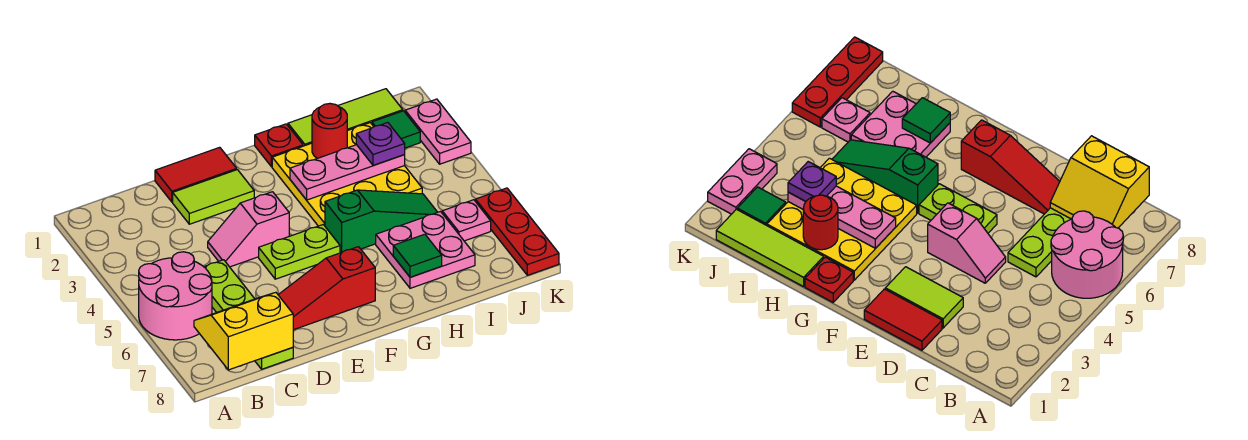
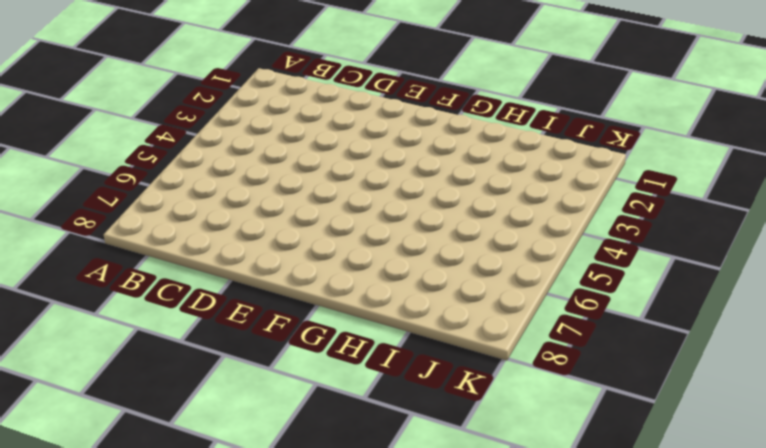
none -> pink round brick A5:B6 level 1
none -> lime plate C5:C8 level 1
none -> red tile D1:E1 level 1

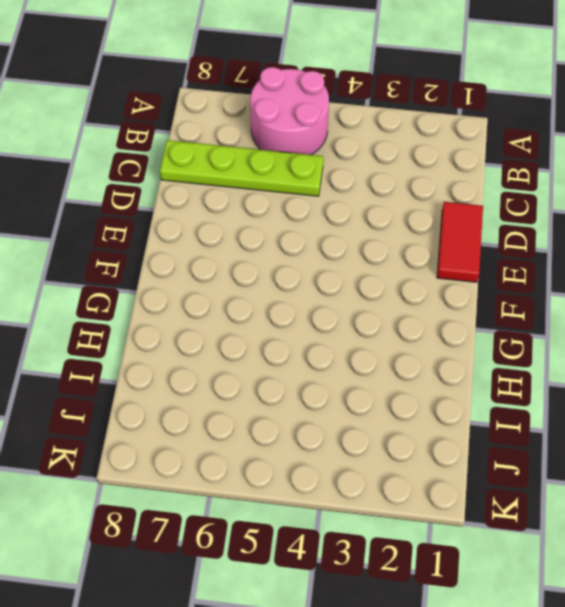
none -> lime tile D2:E2 level 1
none -> pink slope D4:E4 level 1 top E
none -> red slope D7:F7 level 1 top F

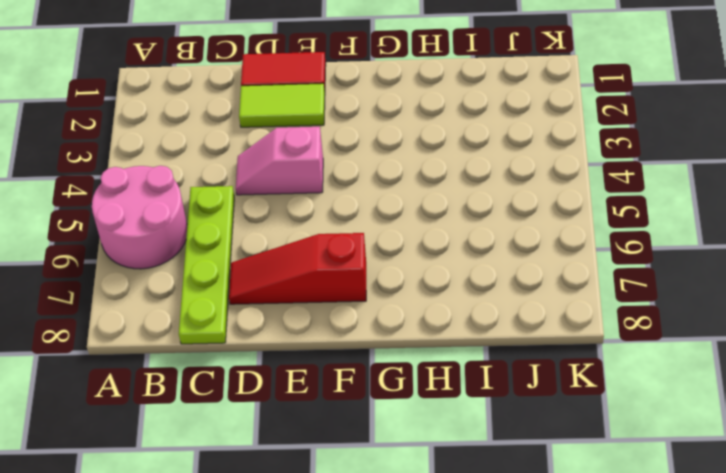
none -> lime plate E5:F5 level 1
none -> red plate G1 level 1
none -> yellow plate G2:I4 level 1

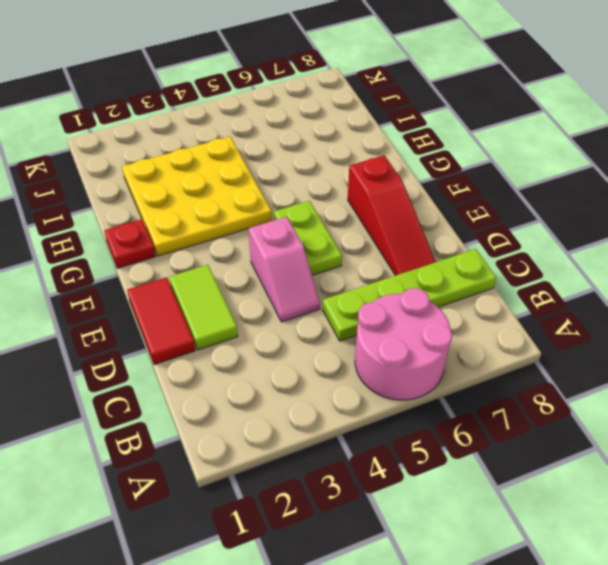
none -> green slope G5:I5 level 1 top G
none -> lime tile H1:J1 level 1
none -> pink plate H6:I7 level 1

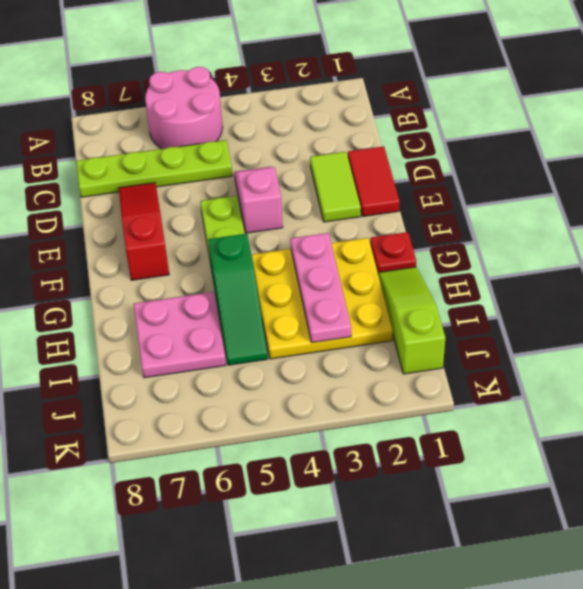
lime slope H1:J1 level 1 top J -> lime tile H1:J1 level 1
none -> green tile J2 level 1
none -> pink plate J6 level 1
none -> pink plate K2:K3 level 1

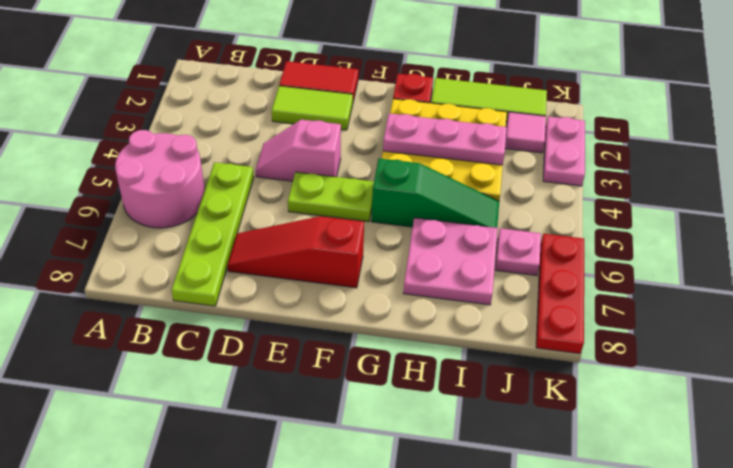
pink tile J2 level 1 -> green tile J2 level 1
none -> yellow slope B7:C8 level 2 top 8
none -> red round brick H2 level 2
none -> green tile H7 level 2

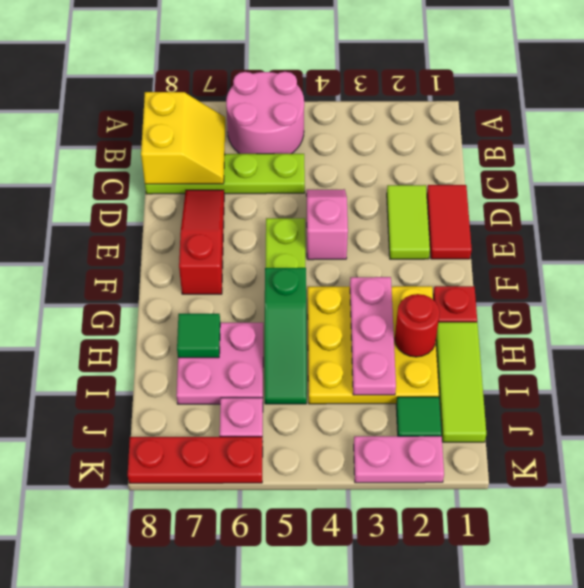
none -> purple plate I3 level 3

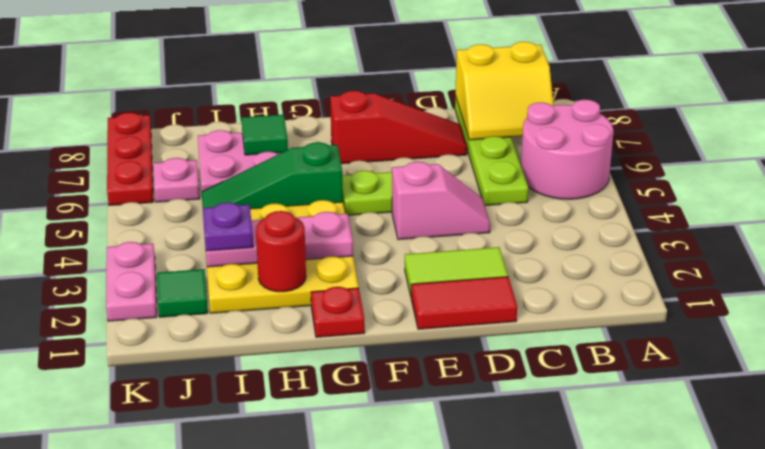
none -> lime tile H1:J1 level 1

